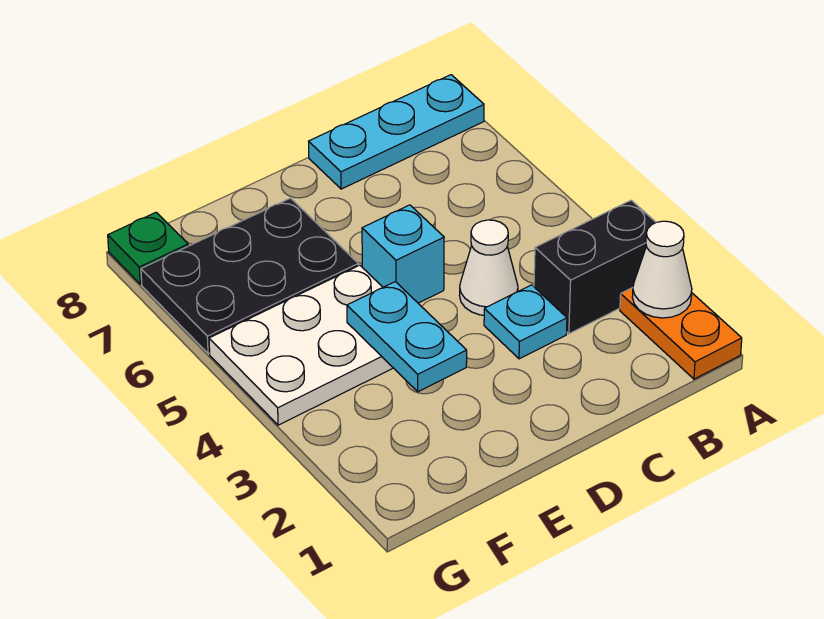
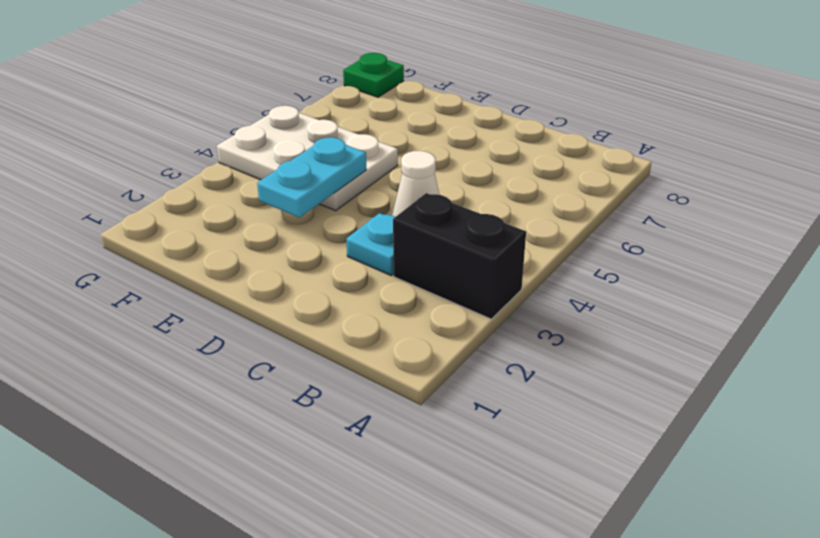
none -> orange plate A1:A2 level 1
none -> cyan plate A8:C8 level 1

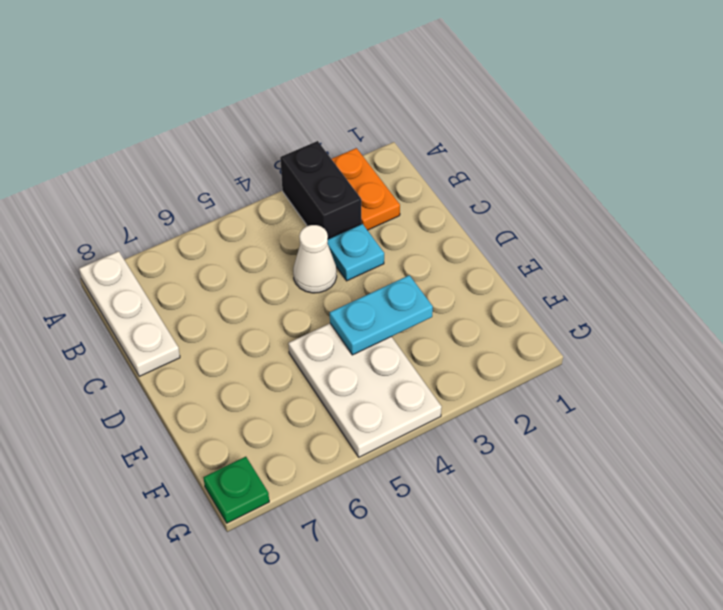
orange plate A2:B2 level 1 -> orange plate A1:A2 level 1
white plate A8:C8 level 1 -> cyan plate A8:C8 level 1
none -> cyan brick D5 level 1
none -> black plate E6:G7 level 1

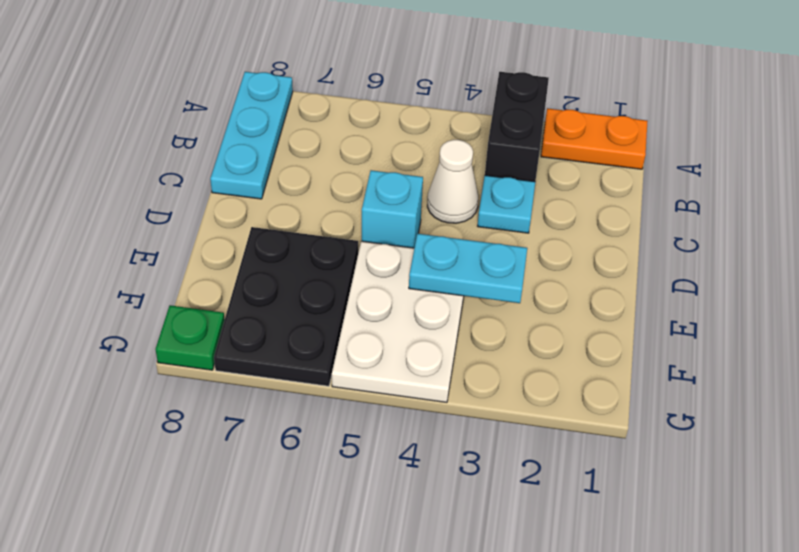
none -> white cone A2 level 2

